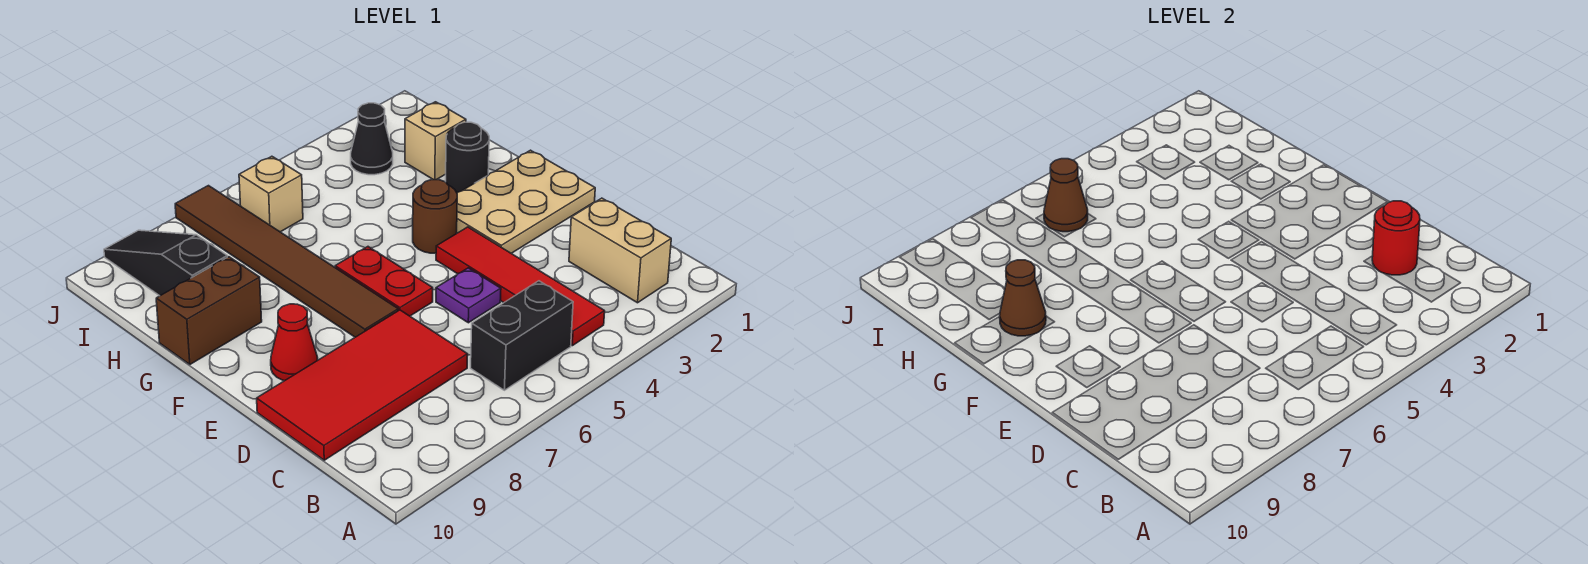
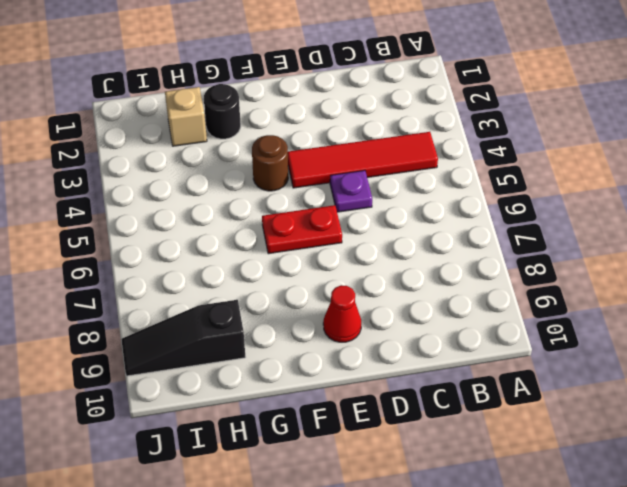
none -> tan brick B2:C2 level 1
none -> black brick B5:B6 level 1
none -> red tile C7:D10 level 1

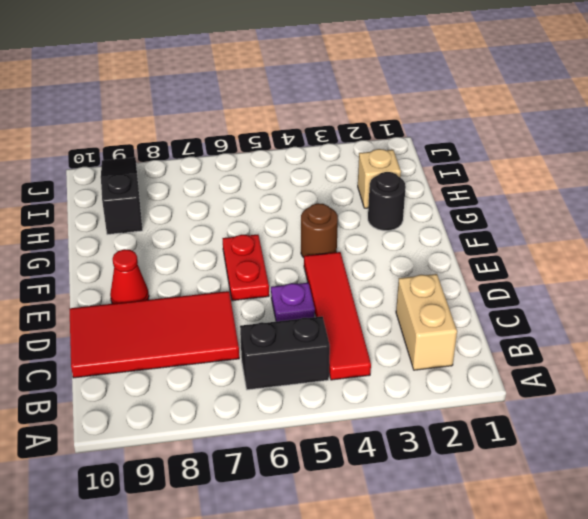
none -> tan plate E1:F3 level 1
none -> brown tile E7:J7 level 1
none -> brown brick G9:G10 level 1

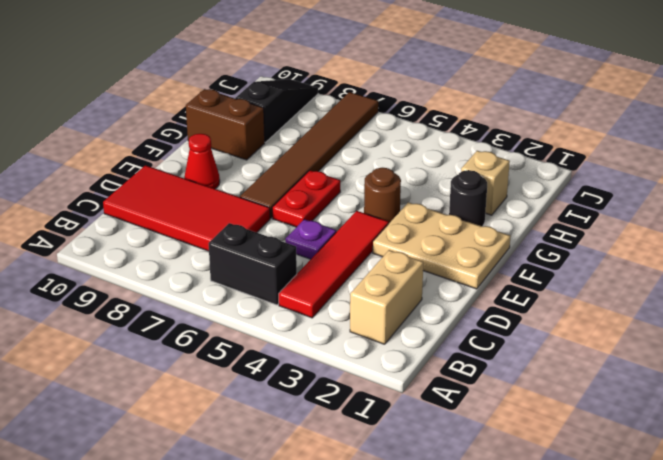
none -> black cone I3 level 1
none -> tan brick I6 level 1
none -> red round brick C2 level 2

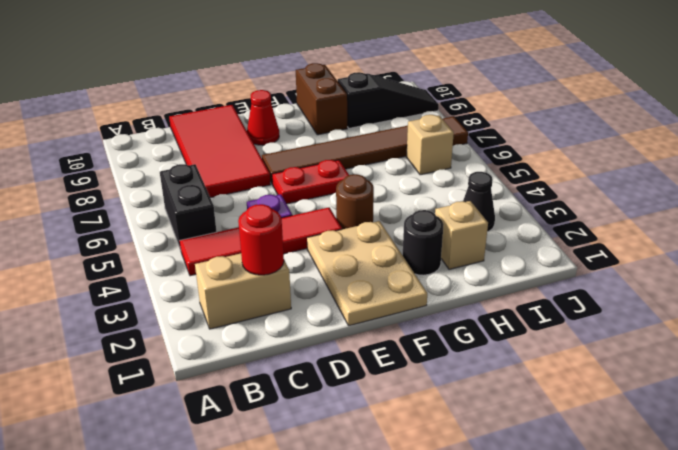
none -> brown cone G9 level 2
none -> brown cone I6 level 2

